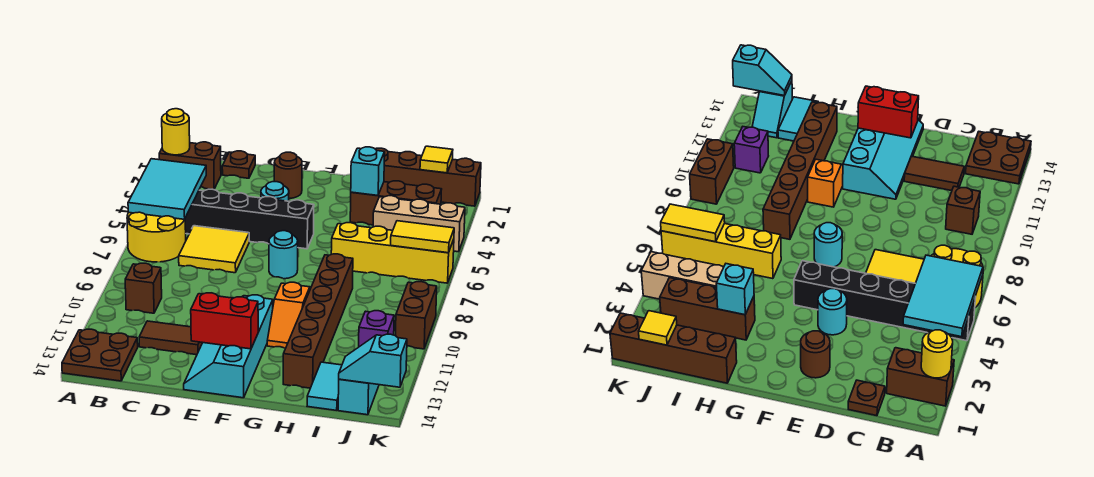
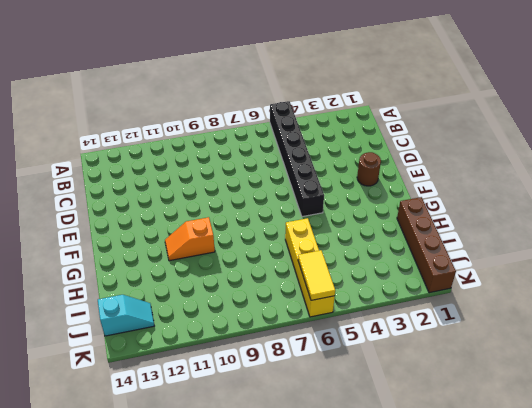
none -> brown brick A2:B2 level 1
none -> yellow round brick A6:B7 level 1
none -> brown plate A13:B14 level 1

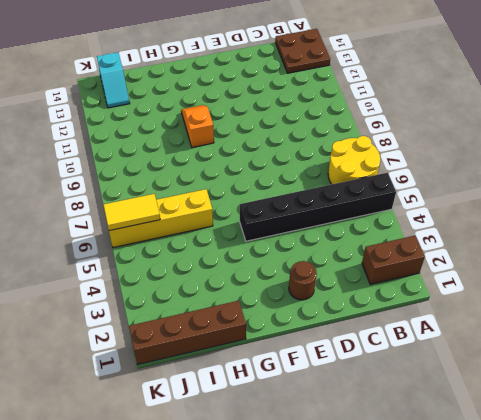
none -> brown brick B10 level 1
none -> brown plate C1 level 1
none -> yellow tile C6:D7 level 1

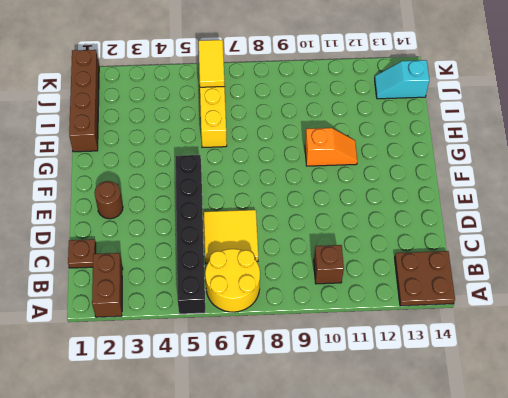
none -> brown tile C12:D12 level 1
none -> cyan round brick E4 level 1
none -> cyan slope E11:F14 level 1 top F

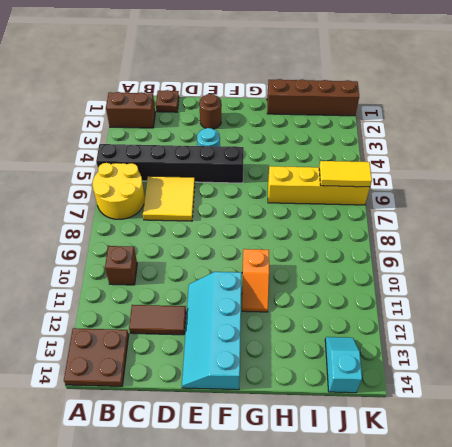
none -> cyan round brick F7 level 1
none -> brown brick H3:J3 level 1
none -> brown brick H8:H13 level 1

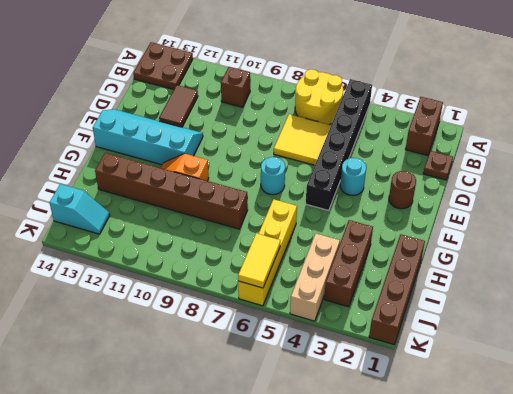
none -> cyan tile I13:I14 level 1
none -> purple brick J11 level 1
none -> brown brick K9:K10 level 1

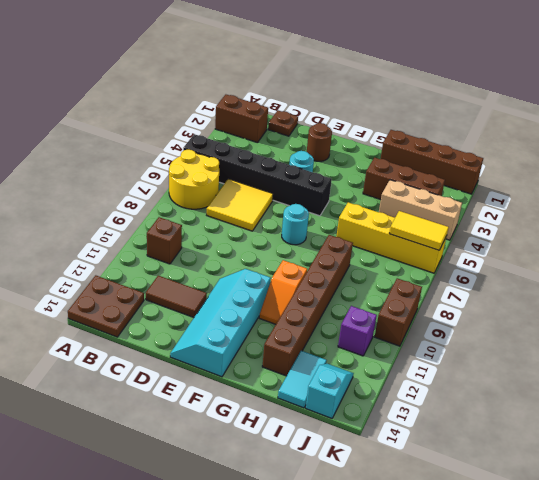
none -> yellow round brick A2 level 2
none -> cyan tile A4:B6 level 2
none -> red brick E13:F13 level 2

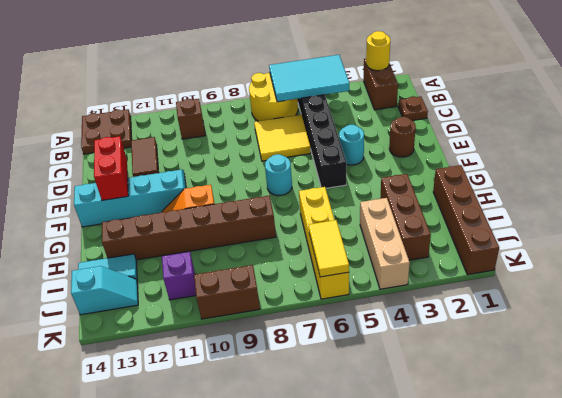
none -> cyan brick H3 level 2
none -> yellow tile J1 level 2
none -> cyan slope J14:K14 level 2 top K

